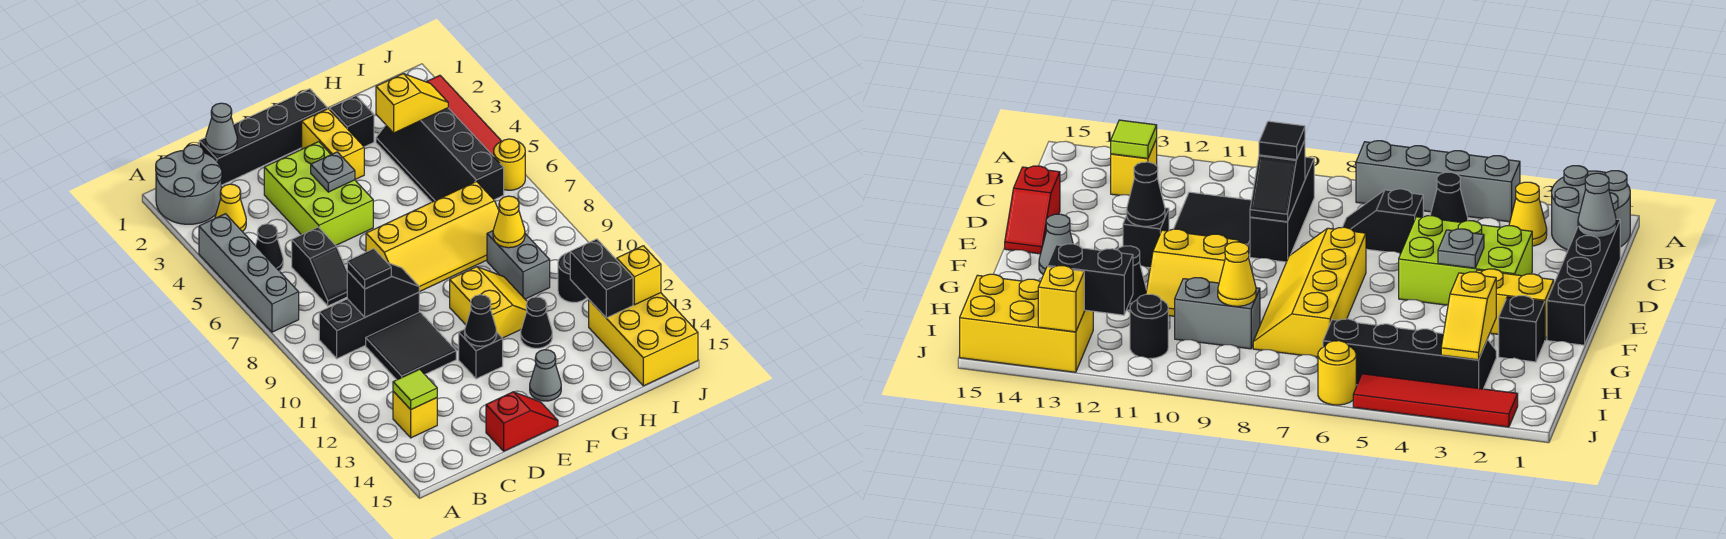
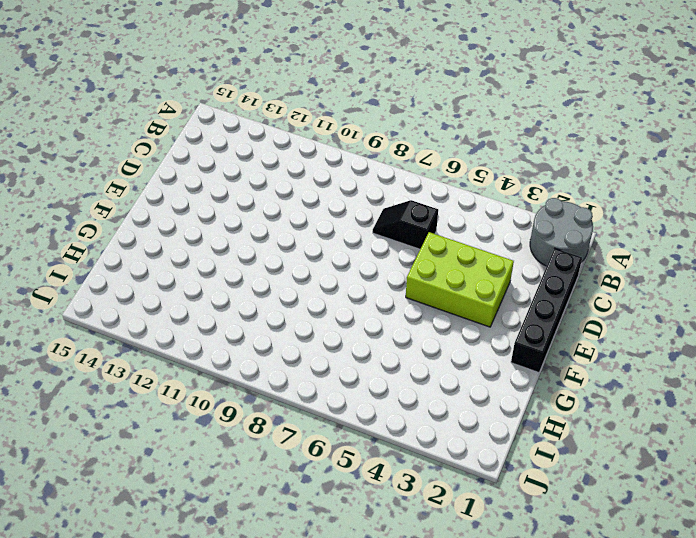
none -> grey brick A4:A7 level 1
none -> yellow cone B3 level 1
none -> black cone B5 level 1
none -> black brick B9:D9 level 1

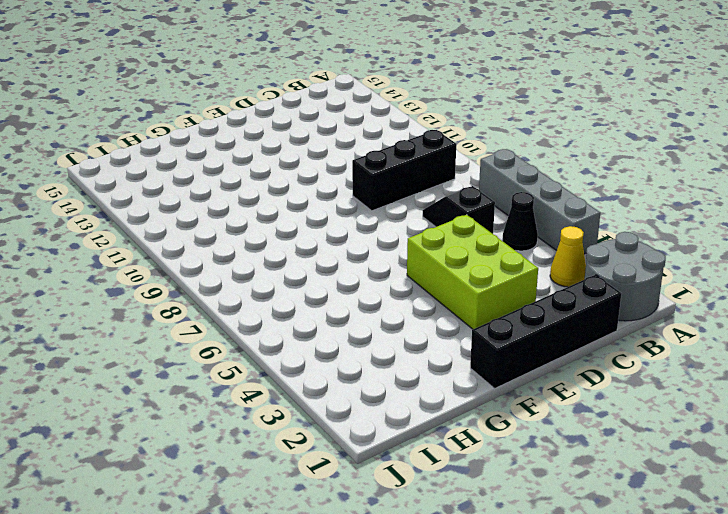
none -> yellow brick B13 level 1
none -> black tile C10:D11 level 1
none -> red slope D15:E15 level 1 top D
none -> yellow slope E7:H8 level 1 top 7

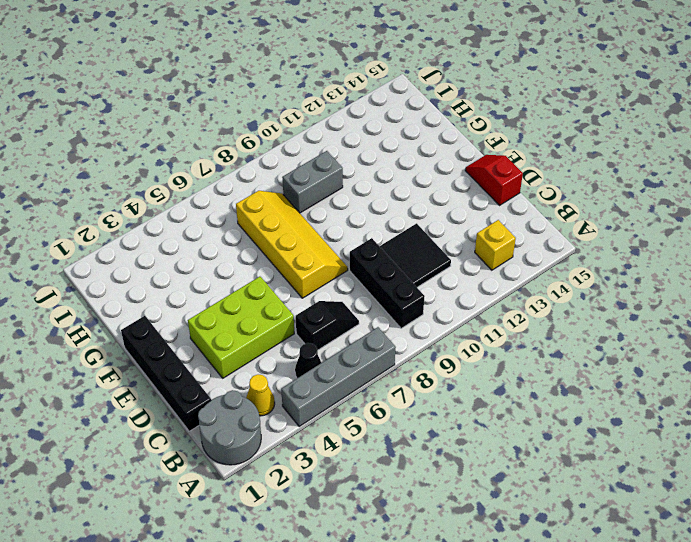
none -> black brick E12 level 1
none -> yellow brick F2:F3 level 1
none -> yellow slope F10:G11 level 1 top F
none -> grey cone F14 level 1

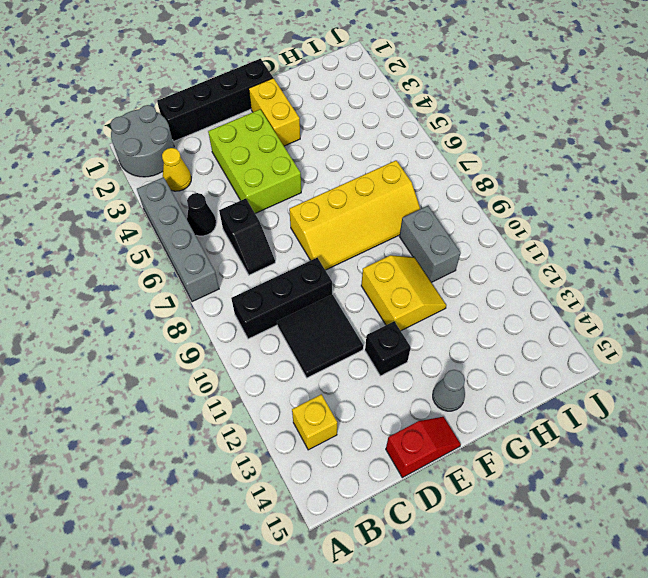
none -> black brick G2 level 1
none -> black cone G12 level 1
none -> black slope H3:I6 level 1 top I
none -> black round brick I11 level 1

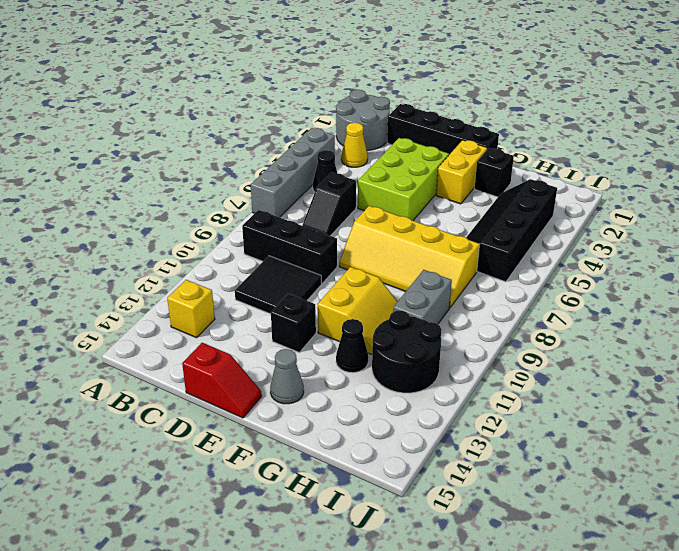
black round brick H11:I12 level 1 -> black round brick I11 level 1
none -> yellow brick I13:J15 level 1
none -> red tile J2:J5 level 1
none -> yellow round brick J6 level 1
none -> lime tile B13 level 2

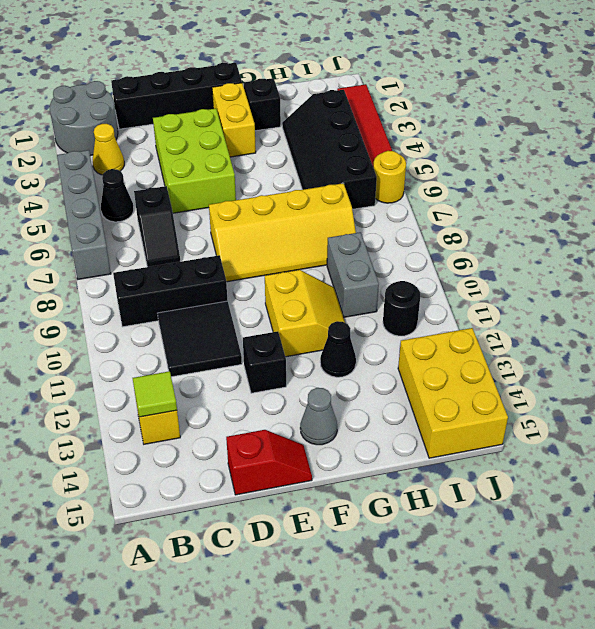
none -> grey cone C1 level 2
none -> black slope C9:D9 level 2 top C
none -> grey plate E4 level 2
none -> black cone E12 level 2

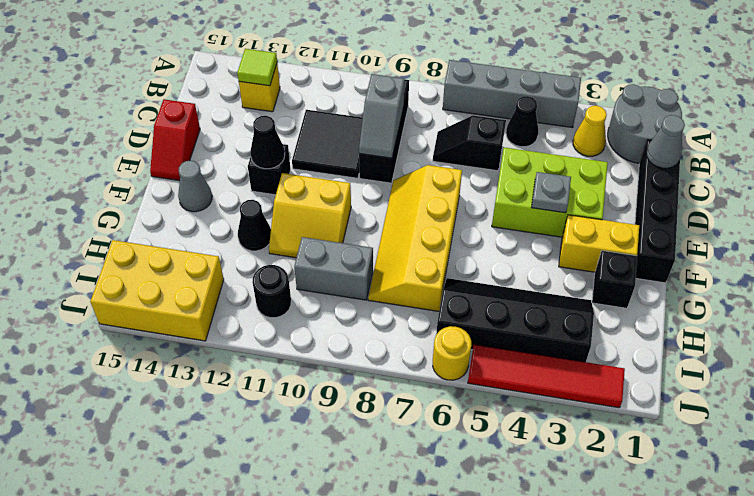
grey slope C9:D9 level 2 top C -> black slope C9:D9 level 2 top C
none -> yellow slope H3:I3 level 2 top H
none -> yellow cone H9 level 2
none -> black brick I12:I13 level 2
none -> yellow brick J13 level 2

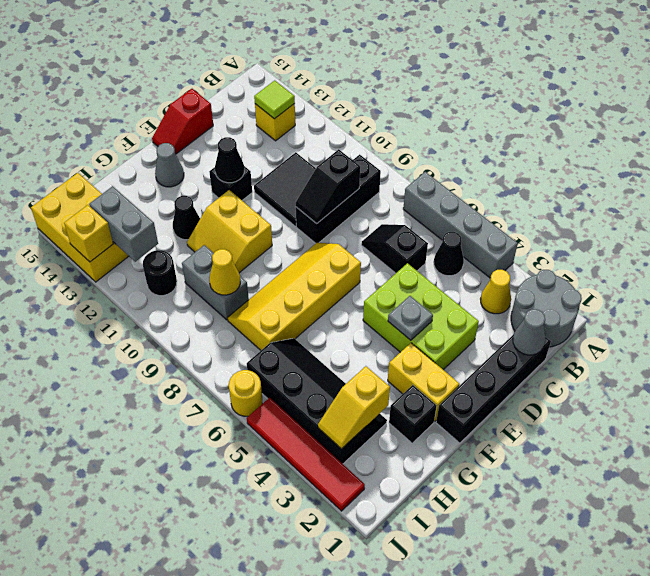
grey brick I12:I13 level 2 -> black brick I12:I13 level 2
none -> black tile C9 level 3

